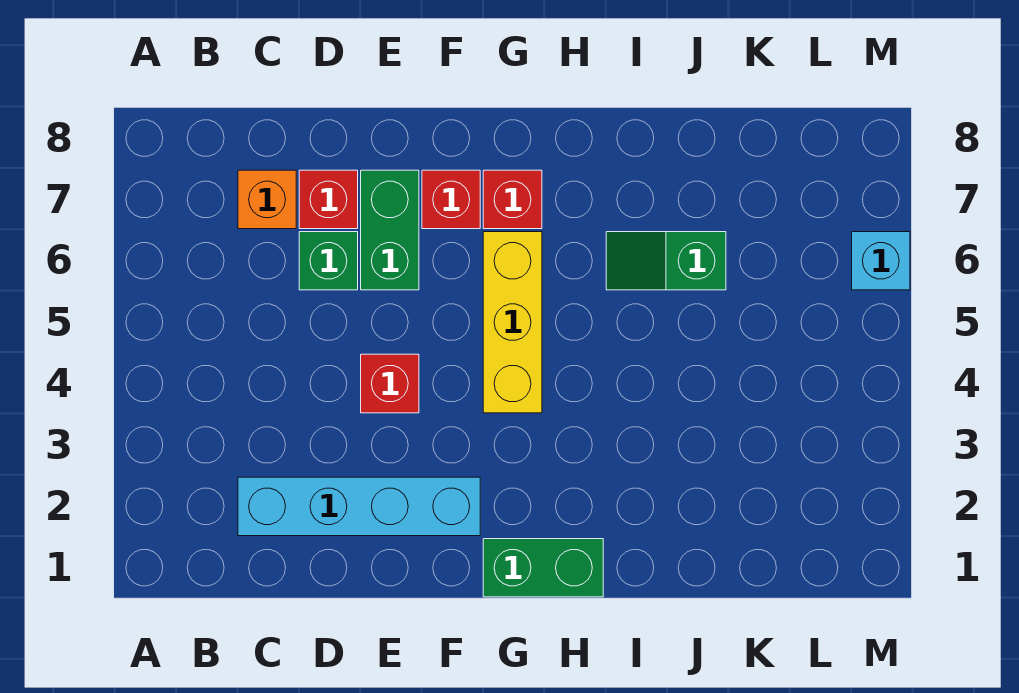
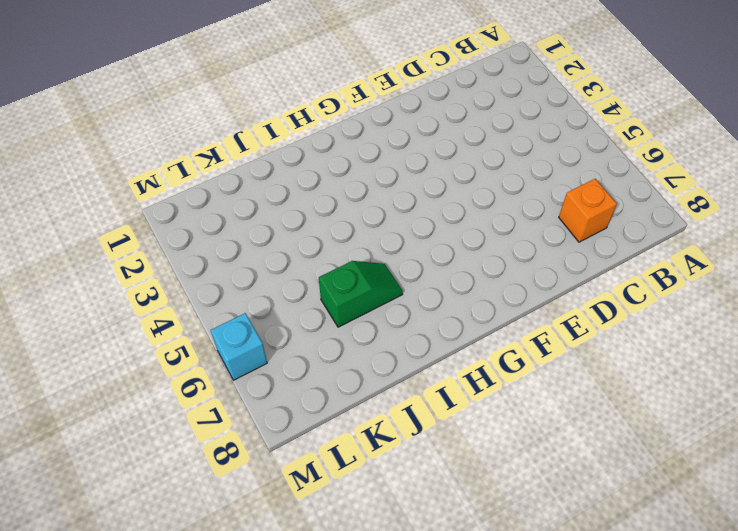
none -> cyan brick C2:F2 level 1
none -> green brick D6 level 1
none -> red brick D7 level 1

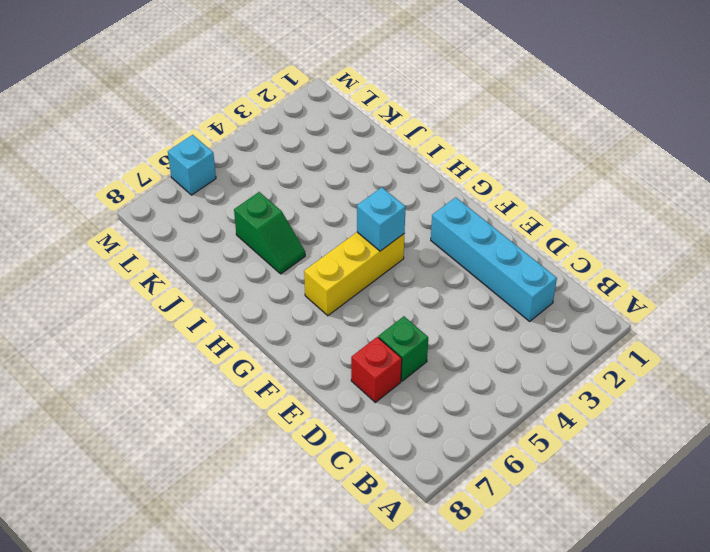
cyan brick G4 level 2 -> none
none -> orange brick C7 level 1
none -> red brick E4 level 1
none -> green brick E6:E7 level 1

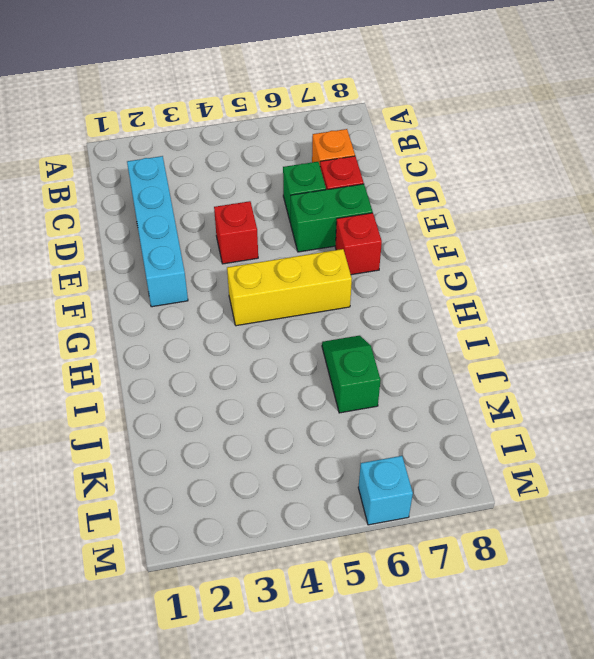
none -> green brick G1:H1 level 1
none -> red brick G7 level 1

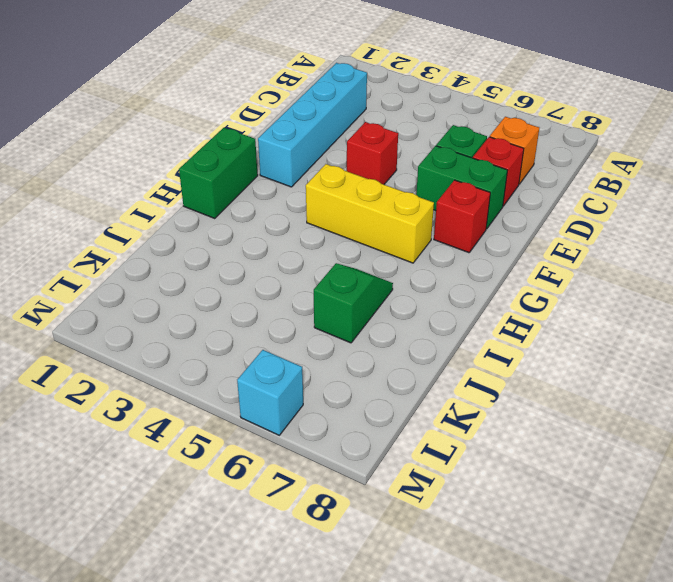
none -> red brick G7 level 1

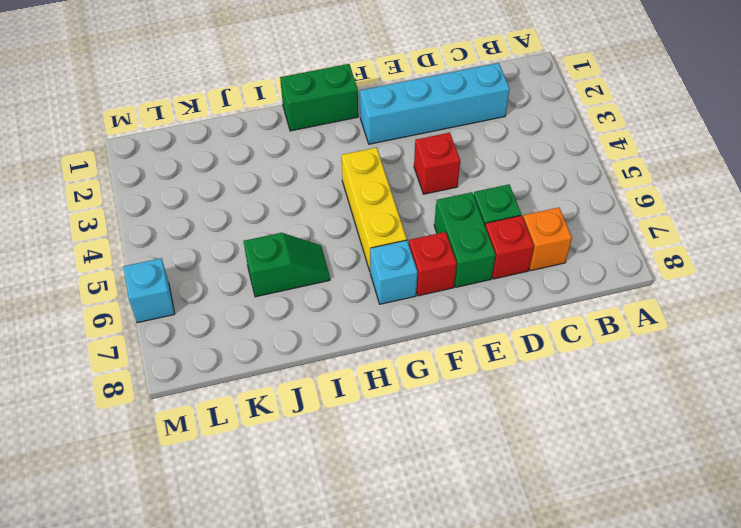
cyan brick G7 level 1 -> red brick G7 level 1

